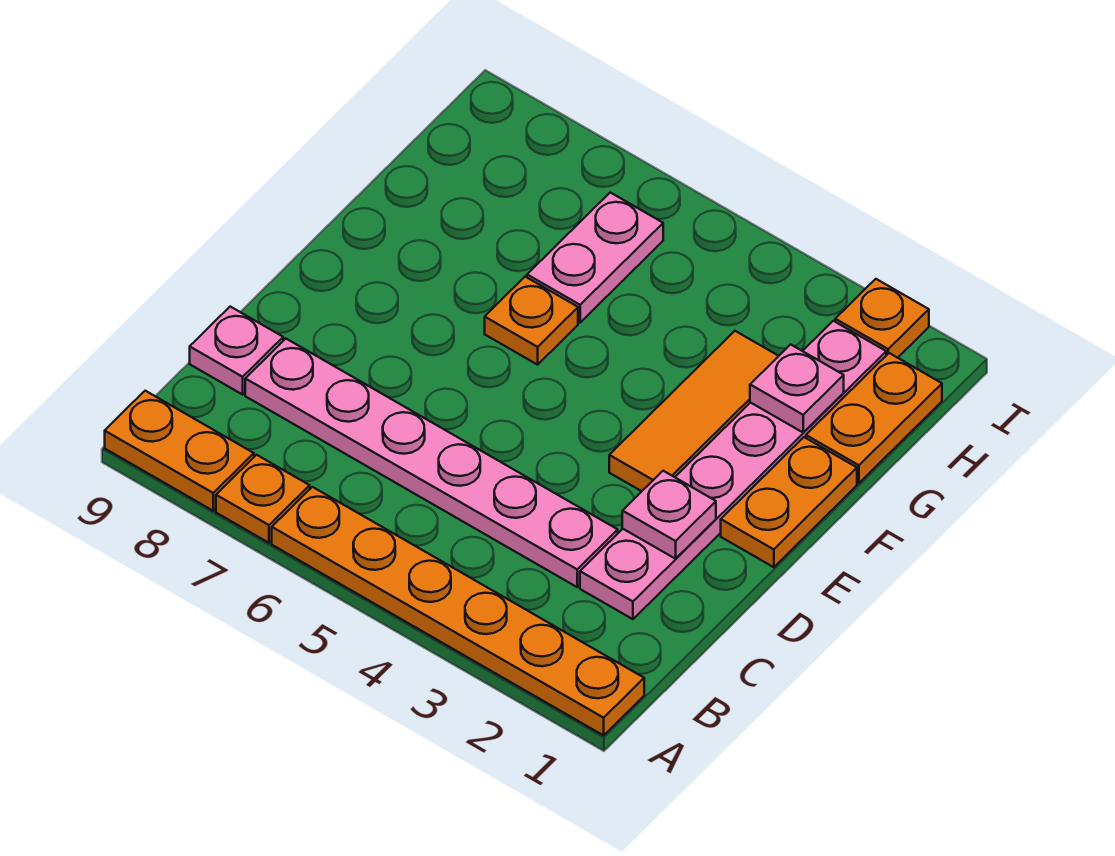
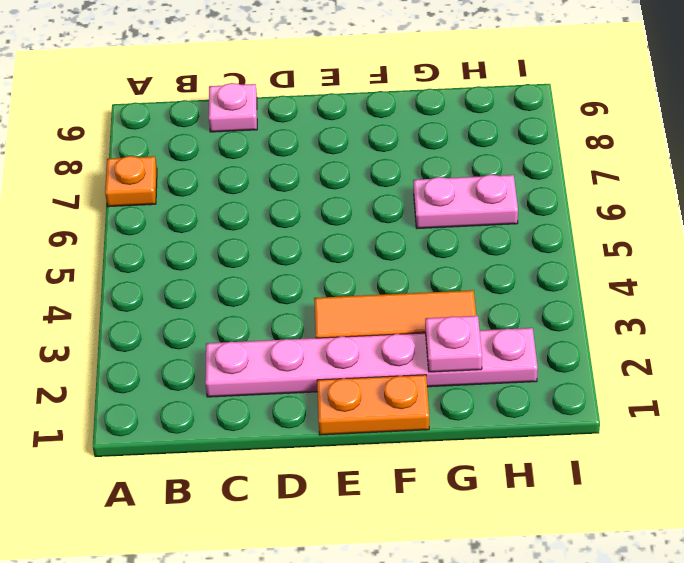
none -> orange plate A1:A6 level 1
none -> orange plate A8:A9 level 1
none -> pink plate C3:C8 level 1

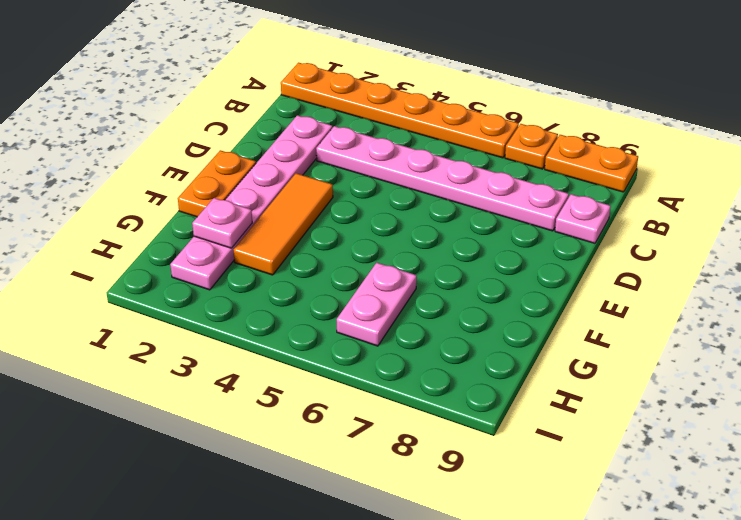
none -> orange plate F6 level 1
none -> orange plate G1:H1 level 1
none -> orange plate I2 level 1

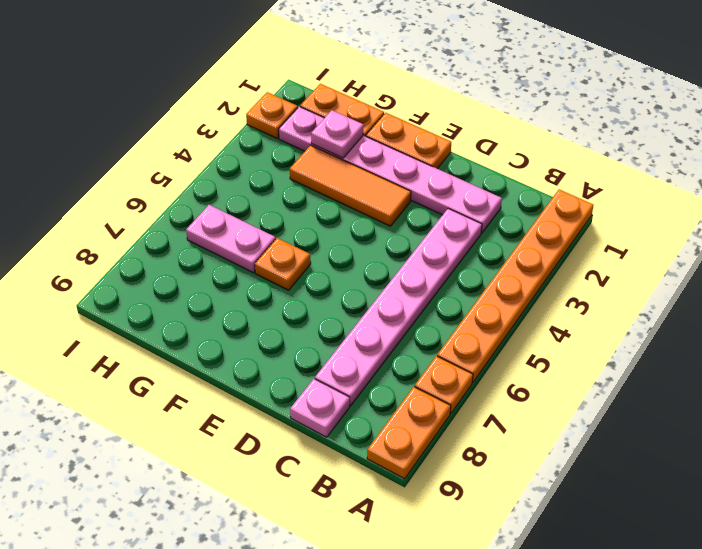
none -> pink plate D2 level 2

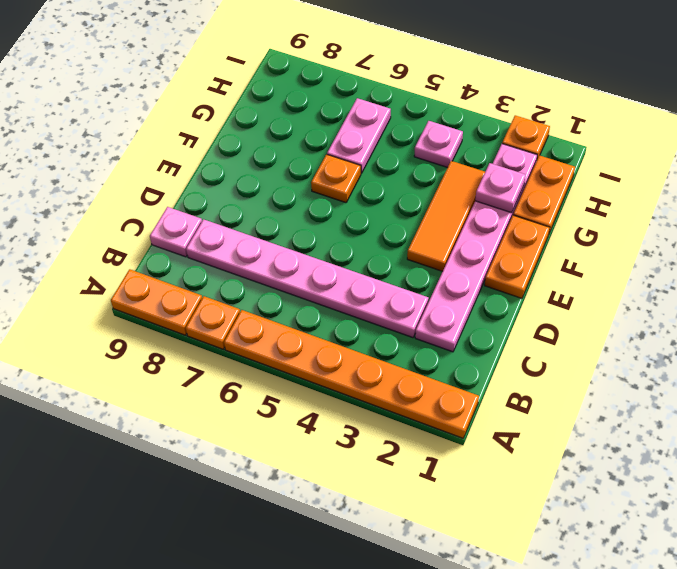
pink plate H4 level 1 -> pink plate D2 level 2

